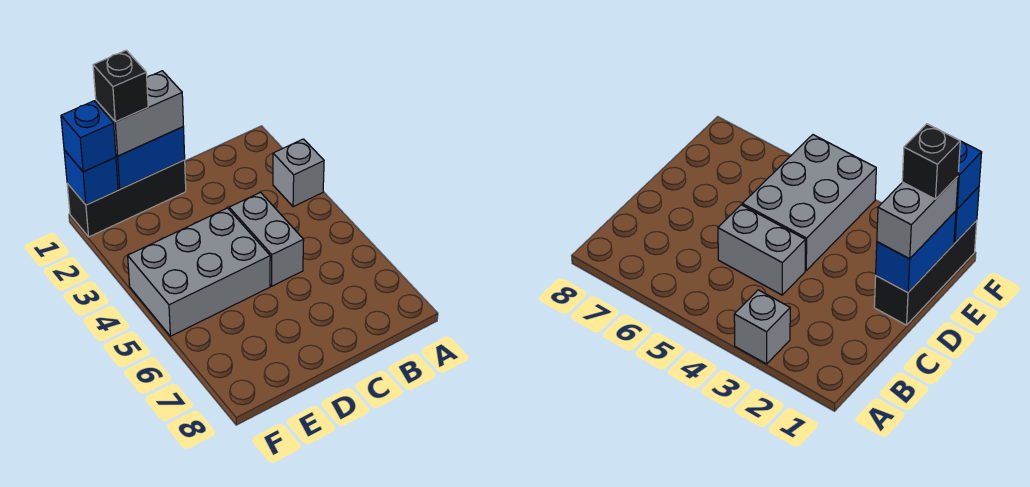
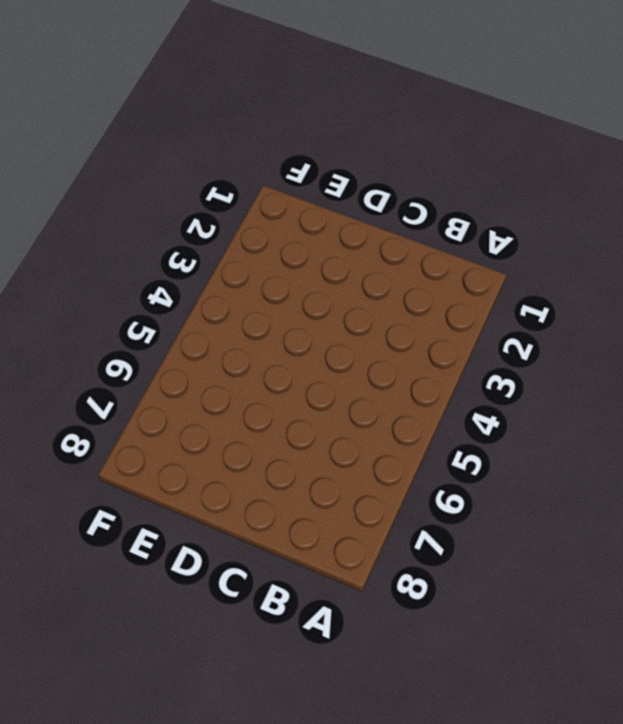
none -> grey brick A3 level 1
none -> grey brick C4:C5 level 1

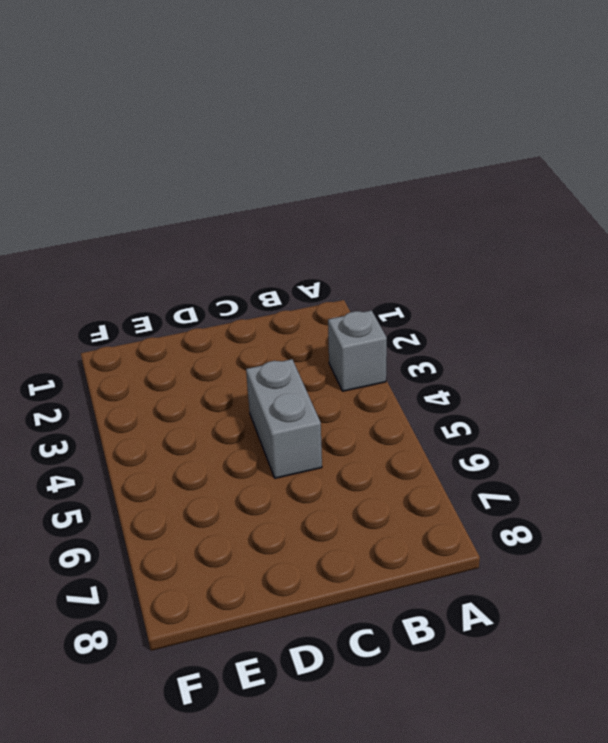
none -> black brick D1:F1 level 1
none -> grey brick D4:F5 level 1

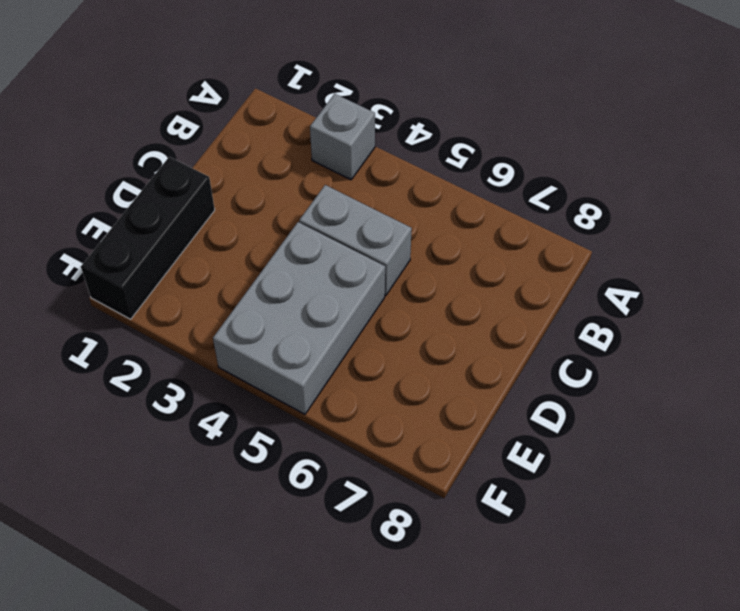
none -> blue brick D1:E1 level 2
none -> blue brick F1 level 2

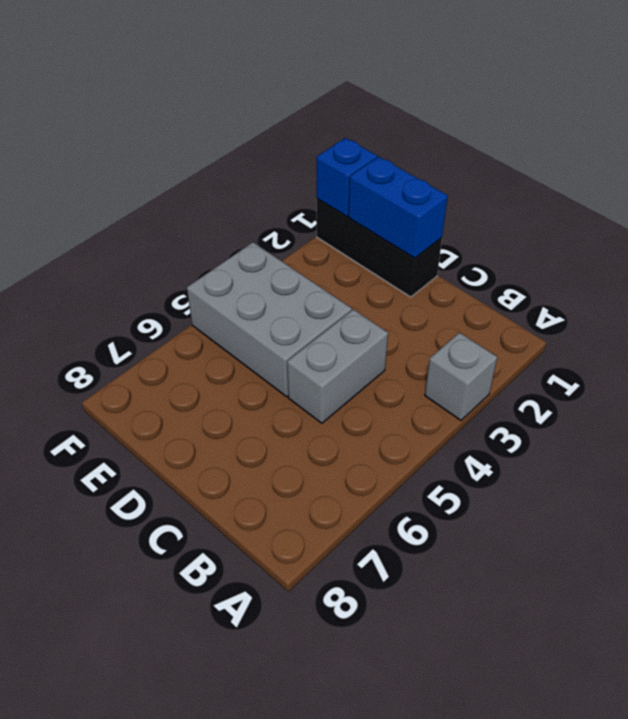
none -> grey brick D1:E1 level 3
none -> blue brick F1 level 3

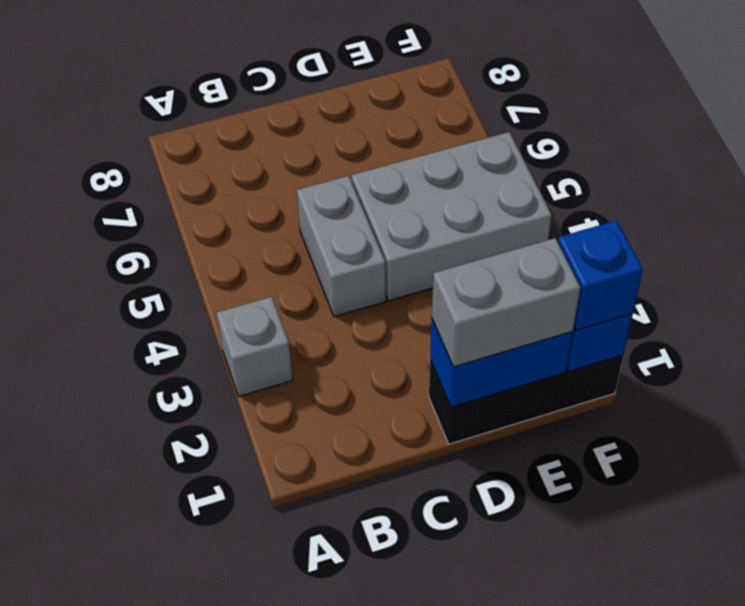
none -> black brick E1 level 4

